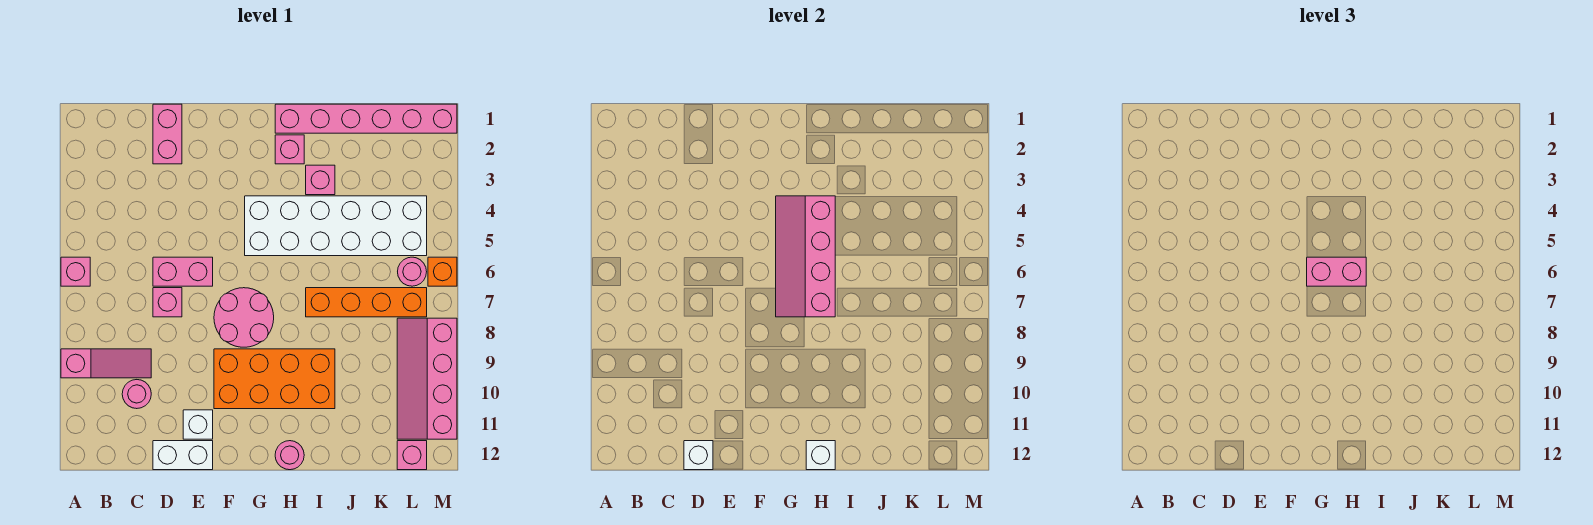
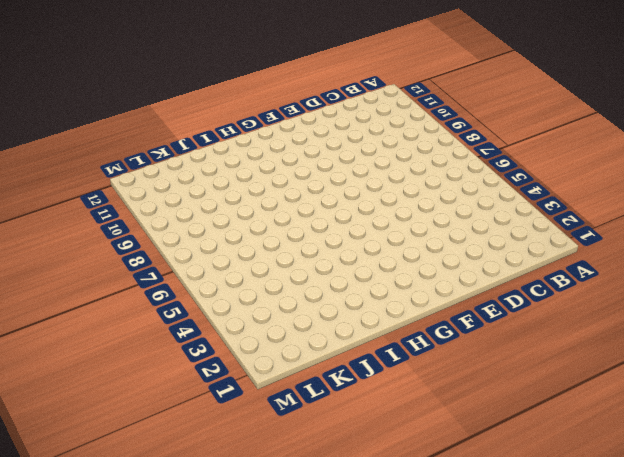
none -> pink brick A6 level 1
none -> pink slope A9:C9 level 1 top A
none -> pink round brick C10 level 1

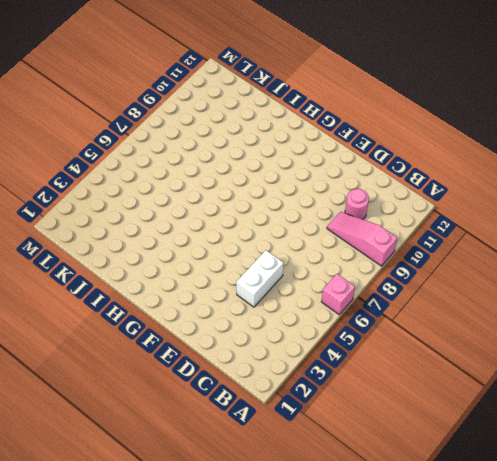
white brick D4:D5 level 1 -> white brick D12:E12 level 1
none -> pink brick D1:D2 level 1
none -> pink brick D6:E6 level 1
none -> pink brick D7 level 1

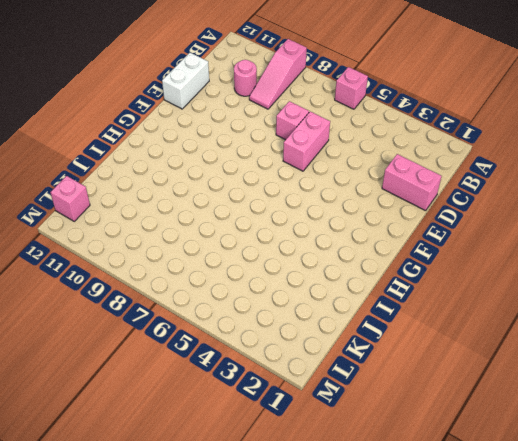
none -> white brick E11 level 1
none -> pink round brick F7:G8 level 1
none -> orange brick F9:I10 level 1

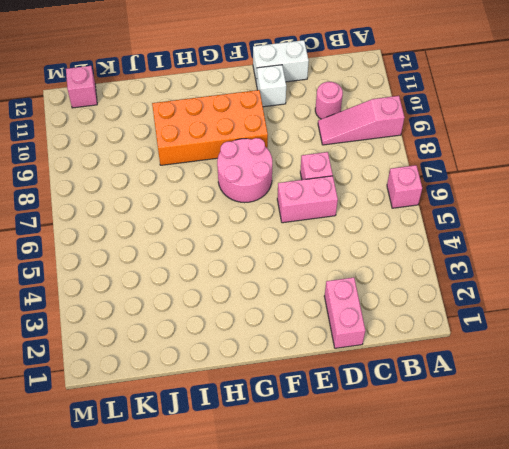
none -> white brick G4:L5 level 1
none -> pink brick H1:M1 level 1
none -> pink brick H2 level 1

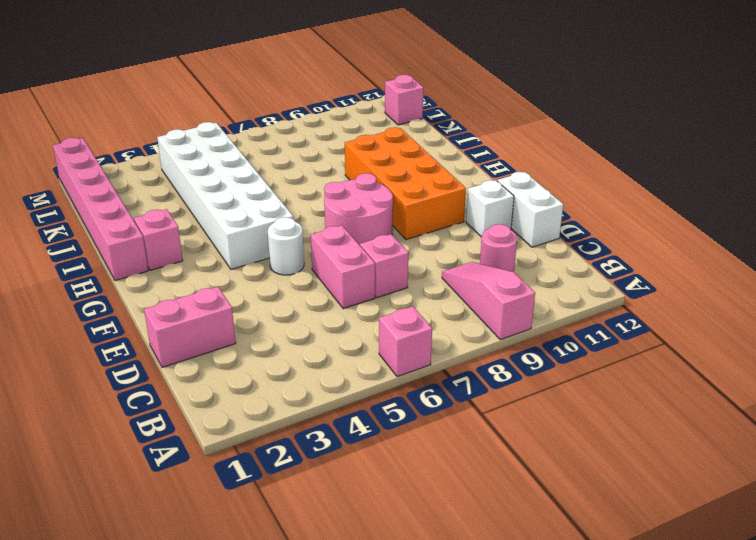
white round brick F5 level 1 -> none
none -> pink round brick H12 level 1
none -> pink brick I3 level 1
none -> orange brick I7:L7 level 1

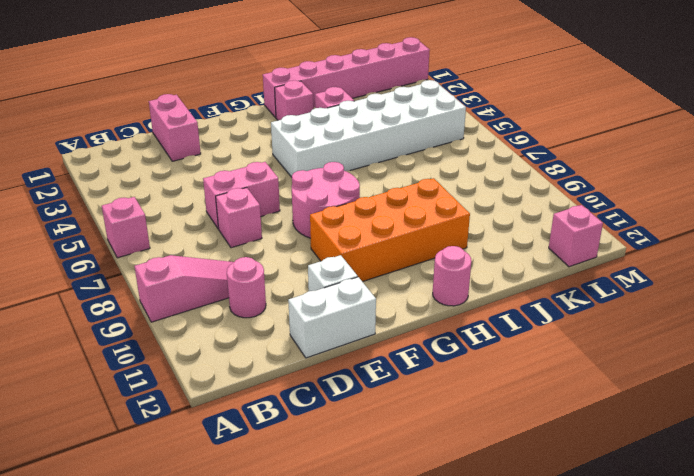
none -> orange brick I7:L7 level 1
none -> pink round brick L6 level 1
none -> pink slope L8:M11 level 1 top M

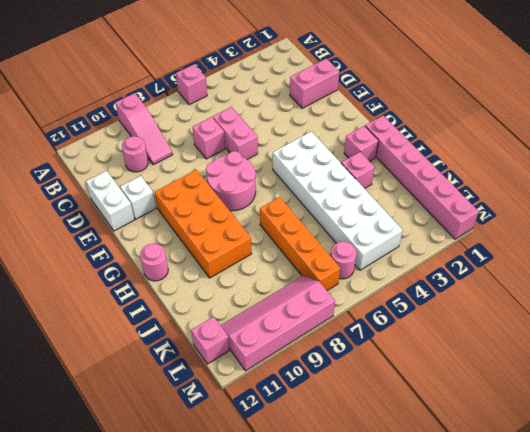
none -> orange brick M6 level 1
none -> white brick D12 level 2
none -> pink slope G4:H7 level 2 top H

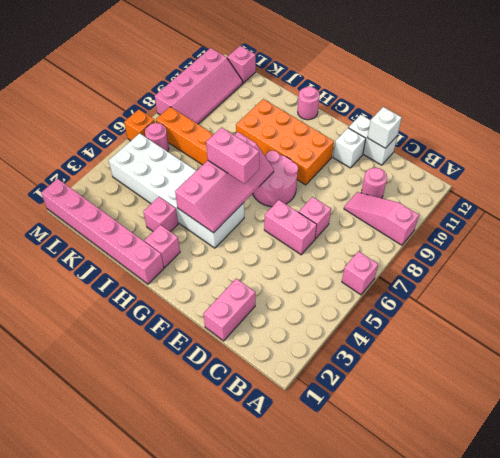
none -> white brick H12 level 2

